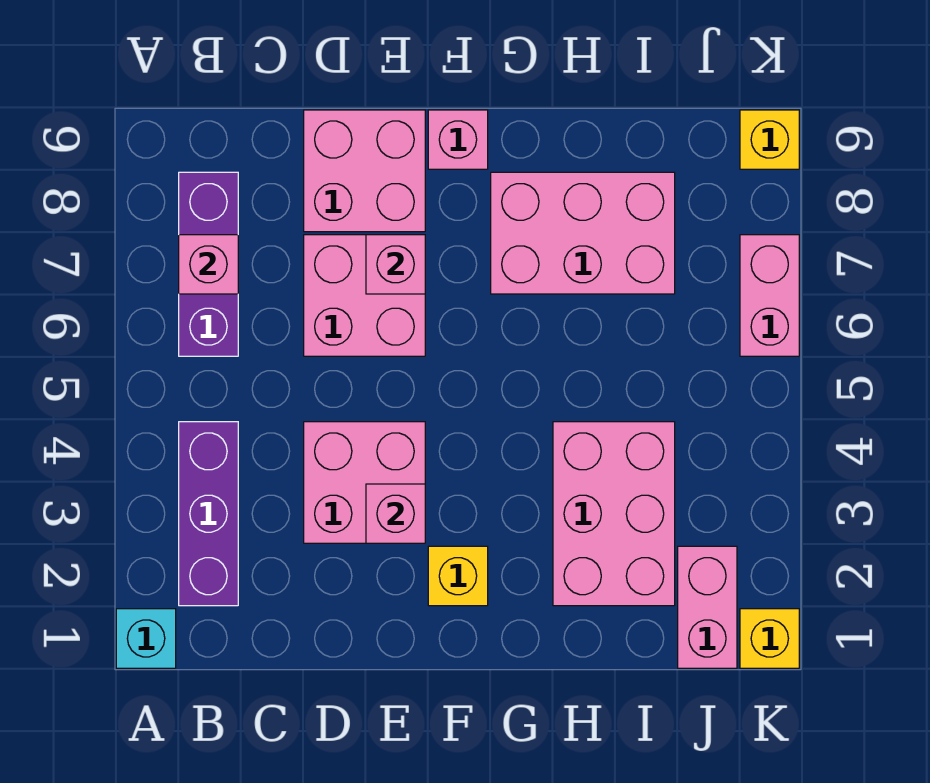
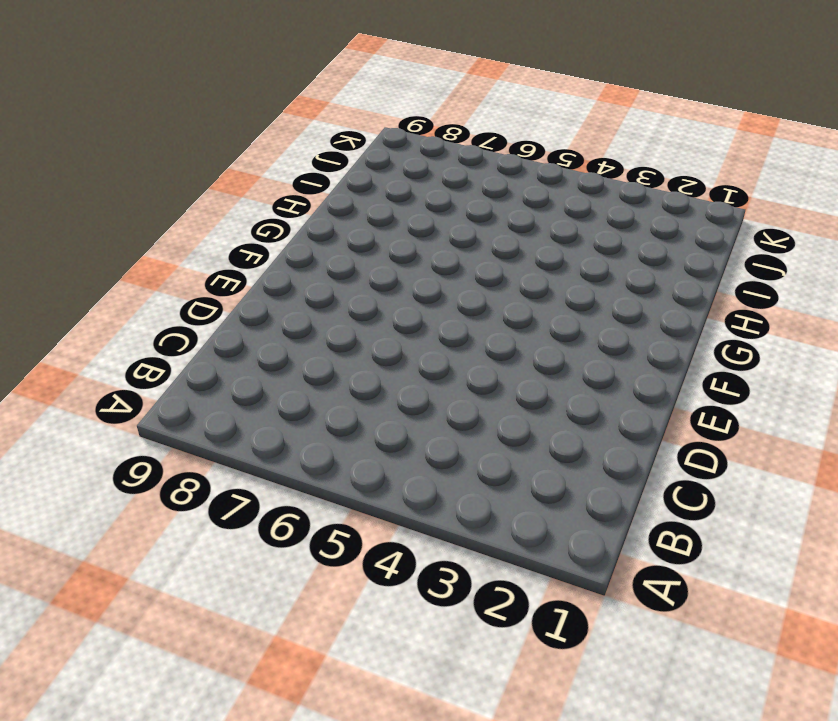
none -> cyan brick A1 level 1
none -> purple brick B2:B4 level 1
none -> purple brick B6:B8 level 1

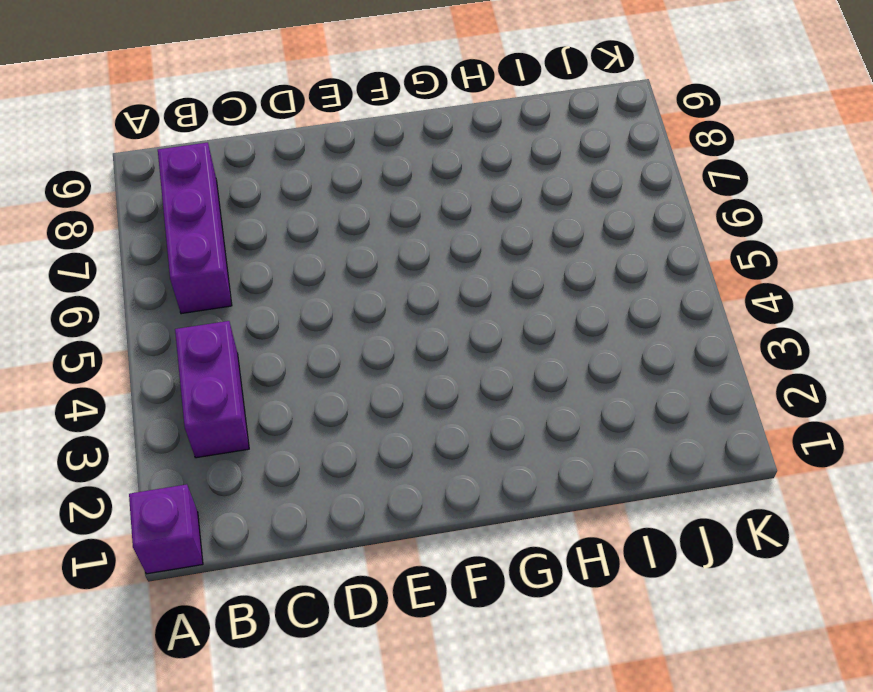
purple brick A1 level 1 -> cyan brick A1 level 1
purple brick B3:B4 level 1 -> purple brick B2:B4 level 1
none -> pink brick D3:E4 level 1
none -> pink brick D6:E7 level 1
none -> pink brick D8:E9 level 1

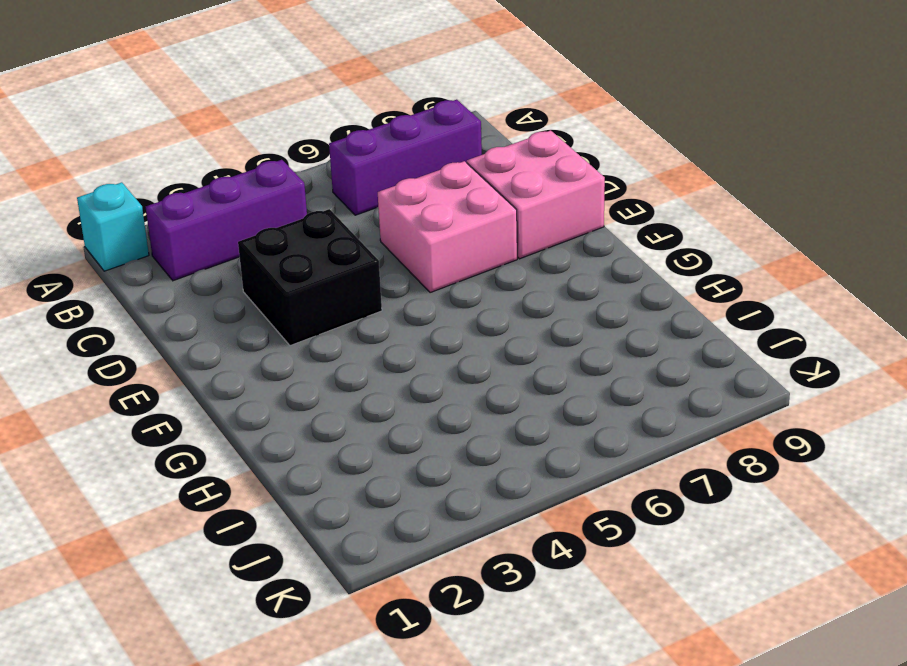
black brick D3:E4 level 1 -> pink brick D3:E4 level 1
none -> yellow brick F2 level 1
none -> pink brick F9 level 1
none -> pink brick G7:I8 level 1

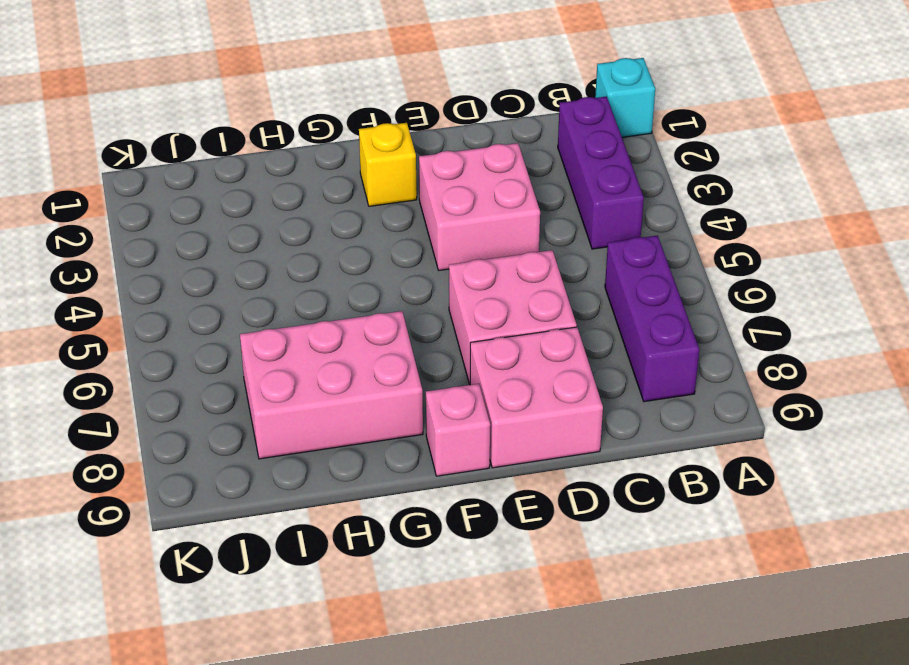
none -> pink brick H2:I4 level 1
none -> pink brick J1:J2 level 1
none -> yellow brick K1 level 1

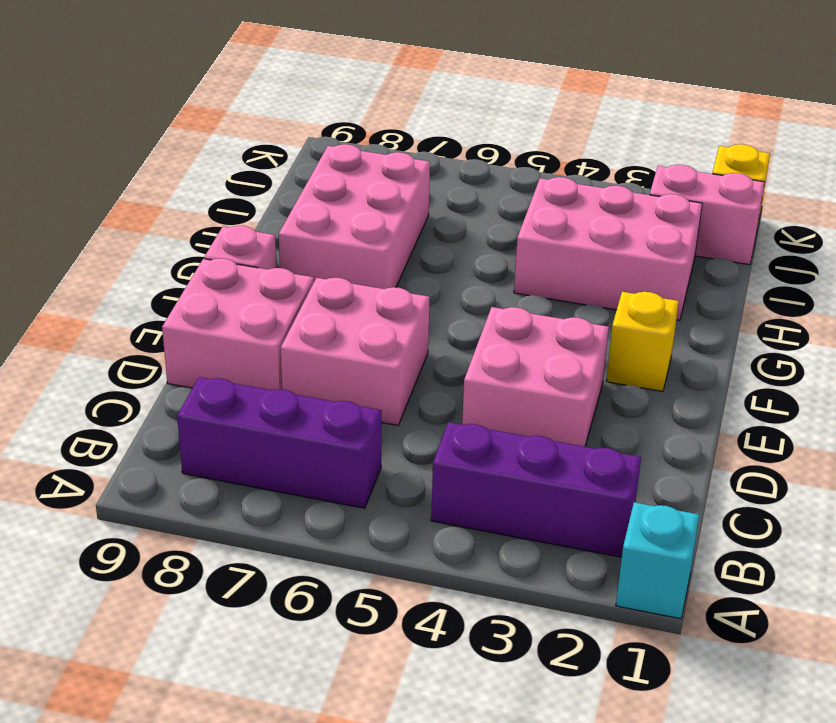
none -> pink brick K6:K7 level 1
none -> yellow brick K9 level 1
none -> pink brick B7 level 2

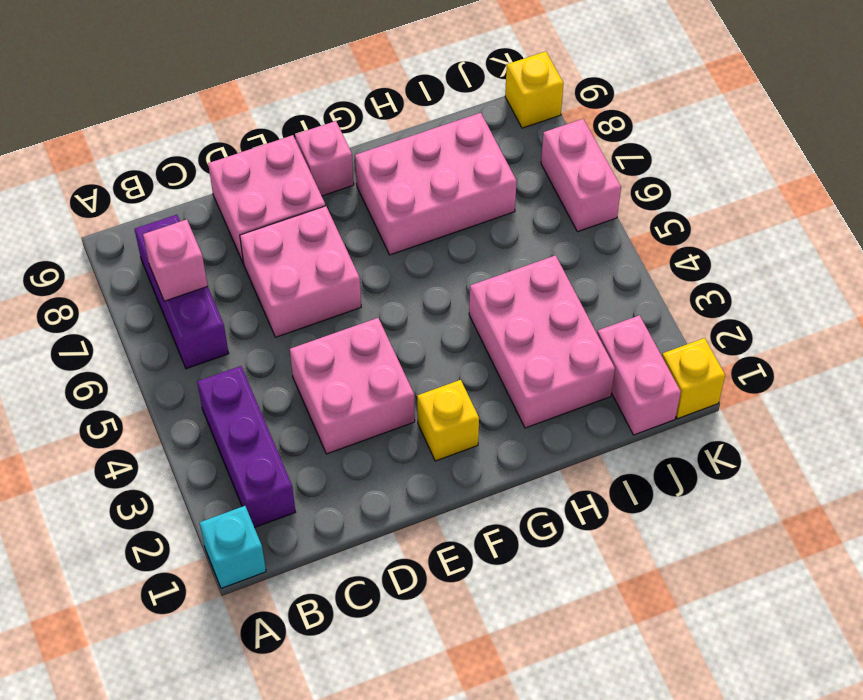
none -> pink brick E3 level 2
none -> pink brick E7 level 2

